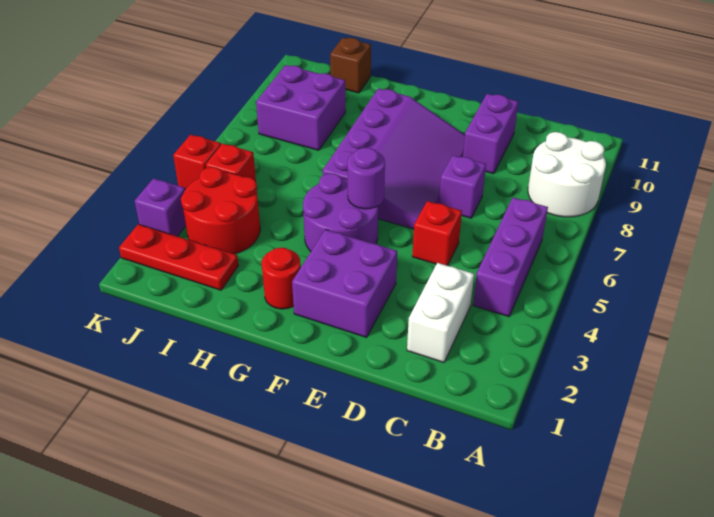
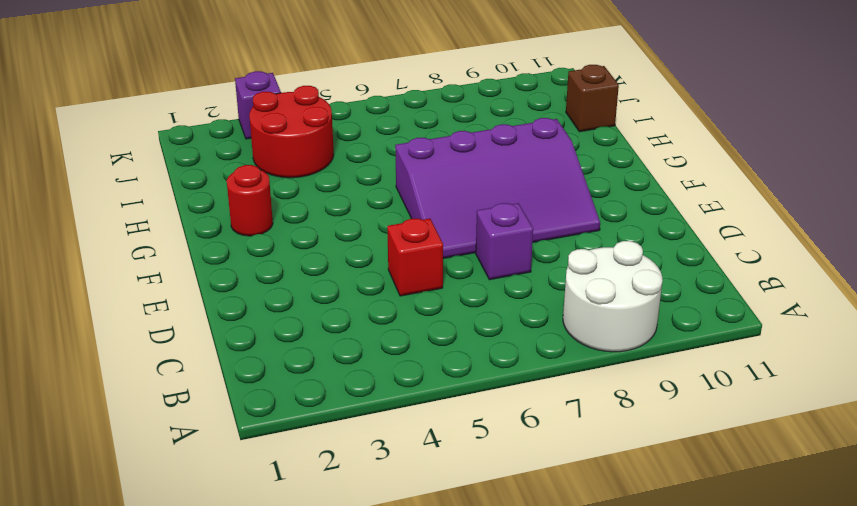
none -> purple brick B4:B6 level 1
none -> white brick C2:C3 level 1
none -> purple brick D9:D10 level 1

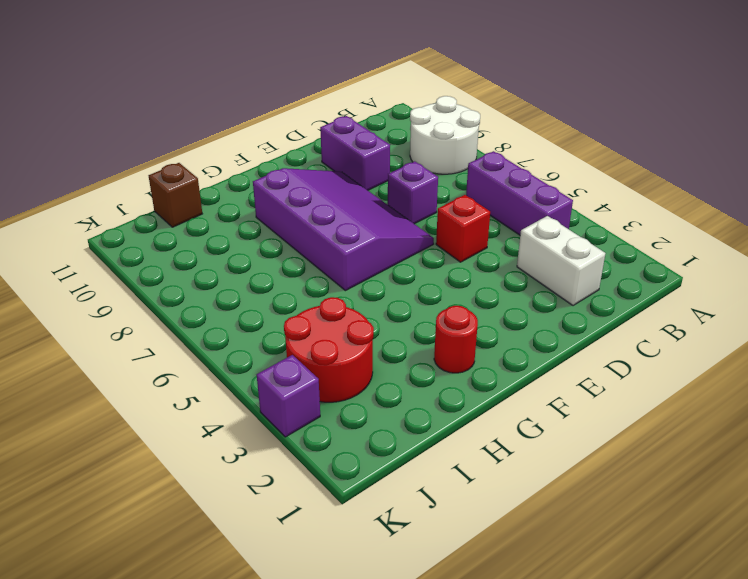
none -> purple brick E2:F3 level 1
none -> purple round brick F4:G5 level 1
none -> red plate I2:K2 level 1

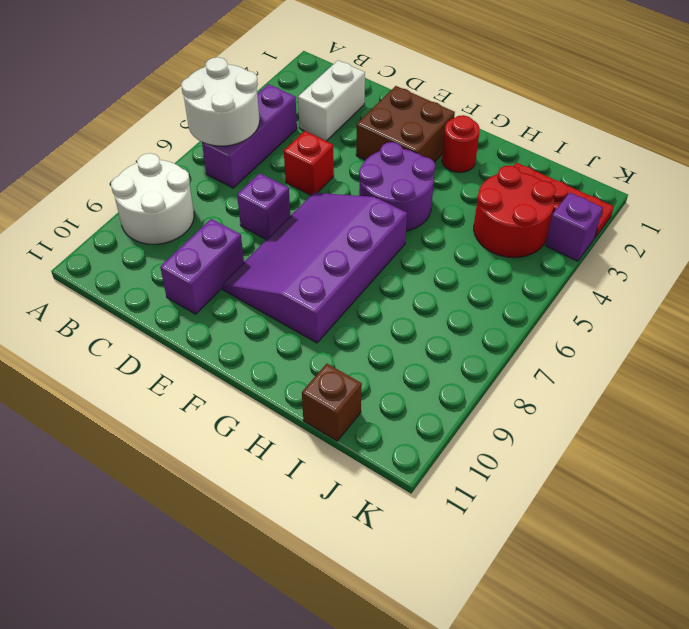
white round brick A5:B6 level 2 -> none
brown brick E2:F3 level 1 -> purple brick E2:F3 level 1
none -> purple brick I8:J9 level 1
none -> red brick J5 level 1
none -> red brick K5 level 1

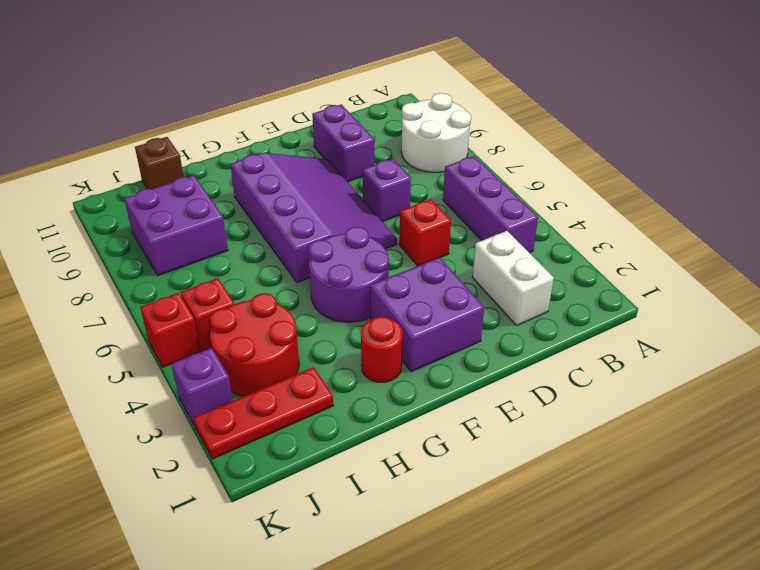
none -> purple round brick F5 level 2

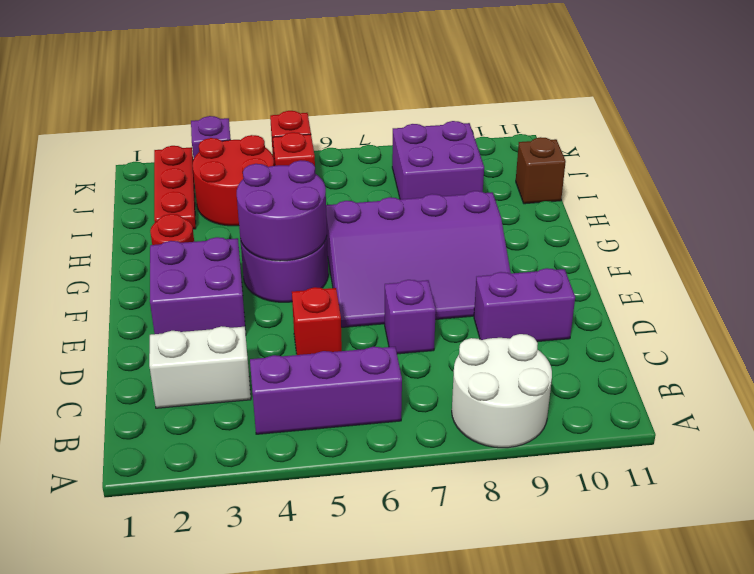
purple round brick F4:G5 level 2 -> purple round brick F5 level 2

